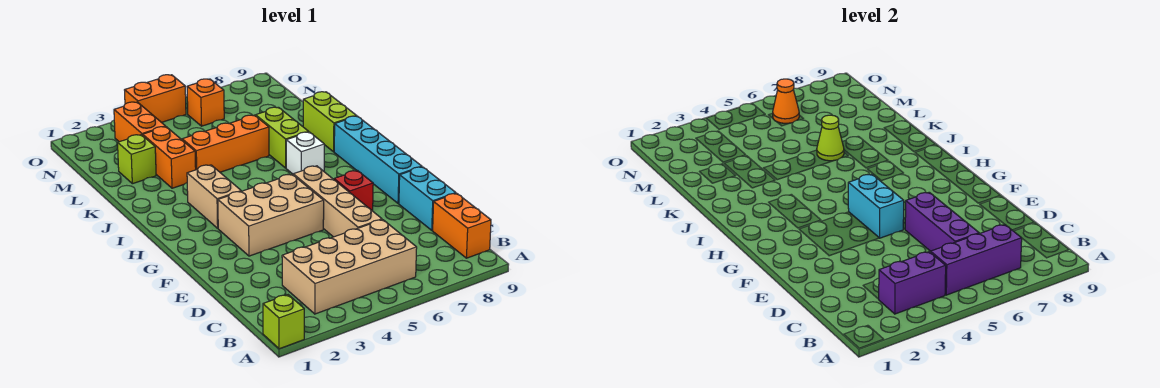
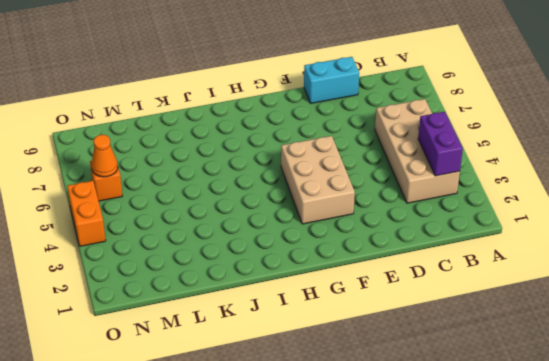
none -> lime brick A1 level 1
none -> orange brick B9:C9 level 1
none -> tan brick D6:G6 level 1

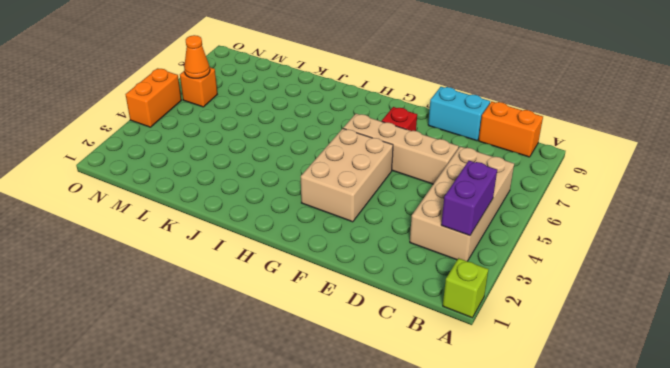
none -> cyan brick F9:I9 level 1
none -> tan brick H3:I3 level 1
none -> white brick I7 level 1

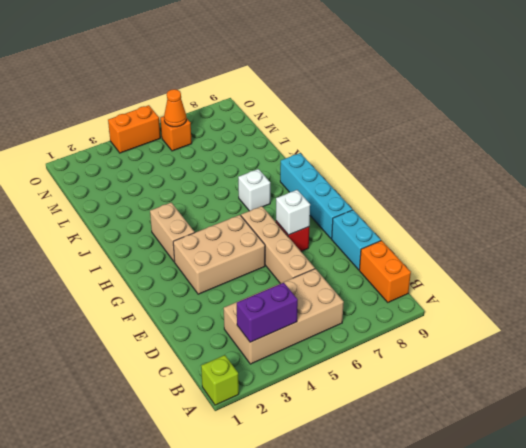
white brick F7 level 2 -> none
none -> lime brick J7:K7 level 1
none -> lime brick J9:K9 level 1
none -> orange brick K3:L3 level 1

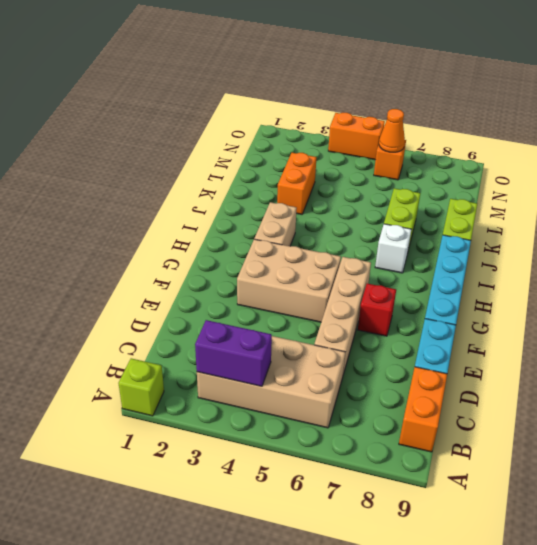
none -> orange brick K4:K6 level 1
none -> lime brick L2 level 1
none -> orange brick M3:N3 level 1

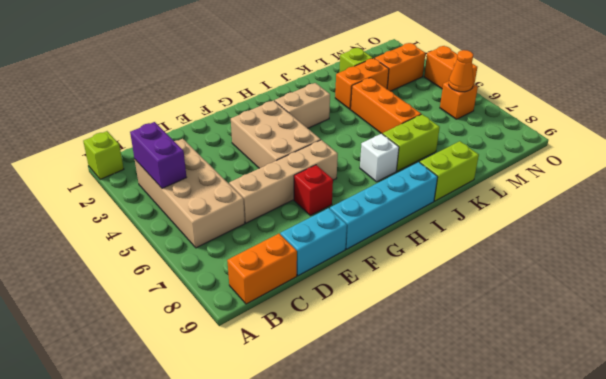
none -> purple brick B5:B7 level 2
none -> purple brick C6:E6 level 2
none -> cyan brick F5:G5 level 2

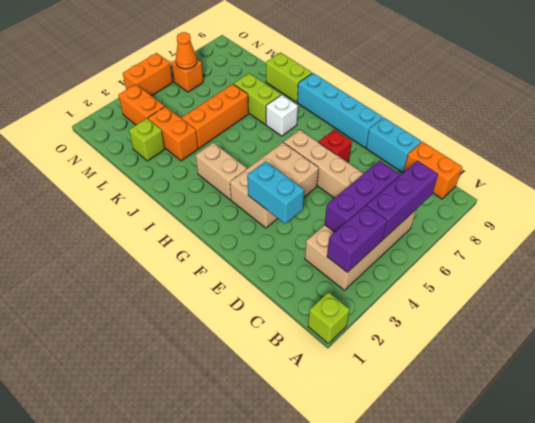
purple brick C4:C6 level 2 -> purple brick C6:E6 level 2
cyan brick E3:F3 level 2 -> cyan brick F5:G5 level 2
none -> lime cone K6 level 2

